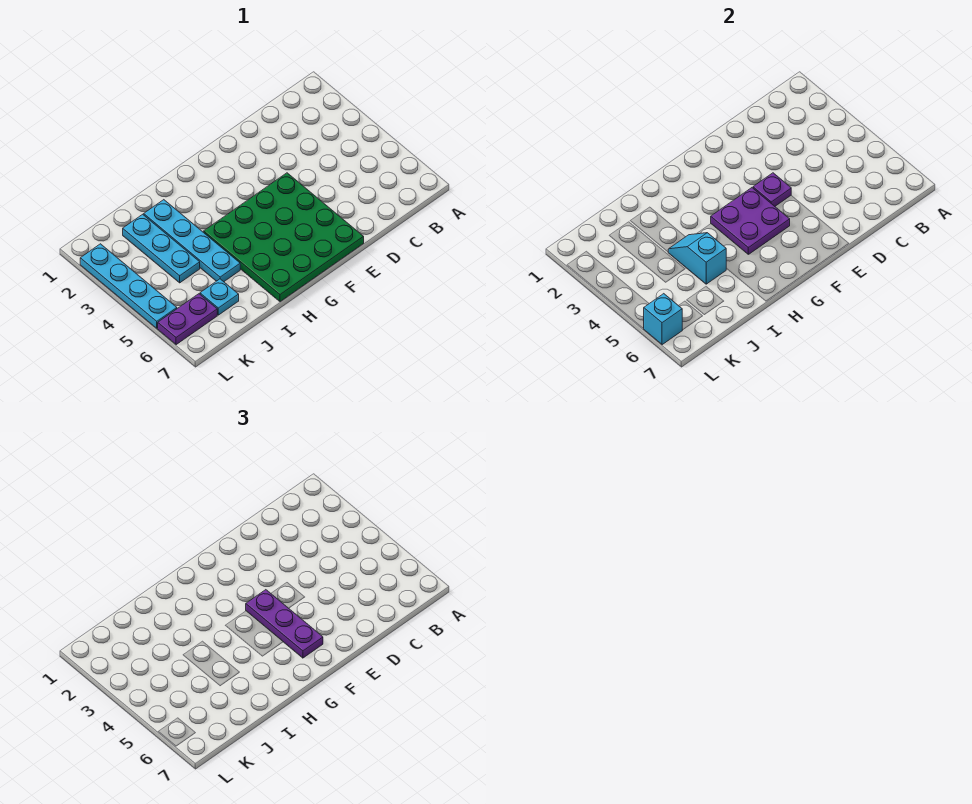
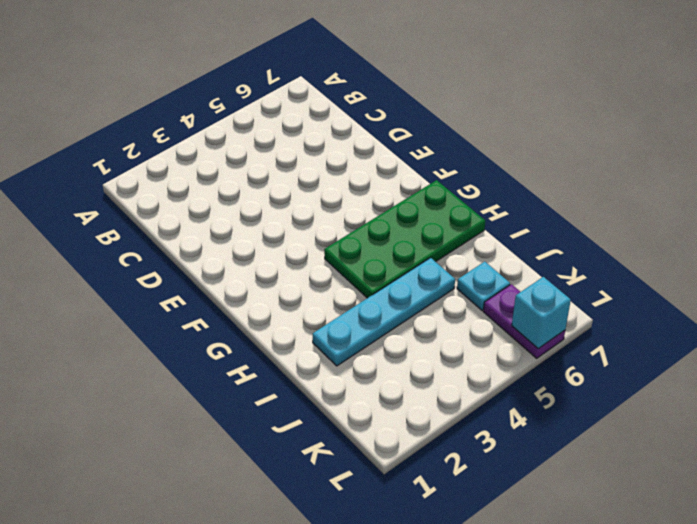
green plate G4:H7 level 1 -> green plate E4:H7 level 1
none -> cyan plate J2:J4 level 1
none -> cyan plate L2:L5 level 1

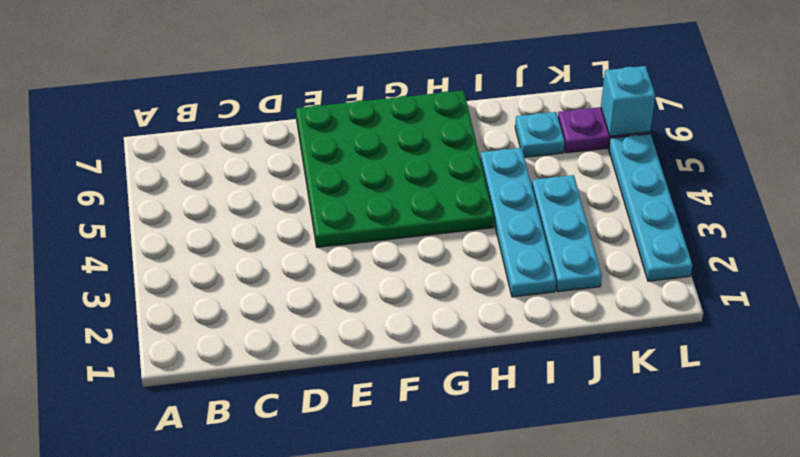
none -> purple plate E4 level 2
none -> purple plate F4:G5 level 2

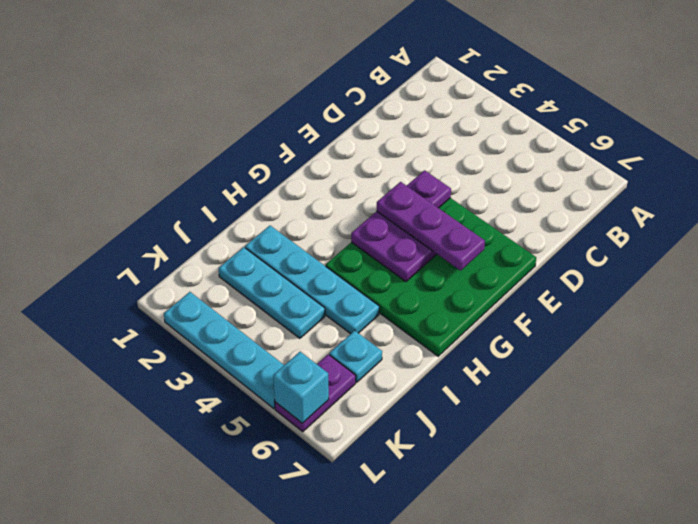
none -> cyan slope I4:I5 level 2 top 5

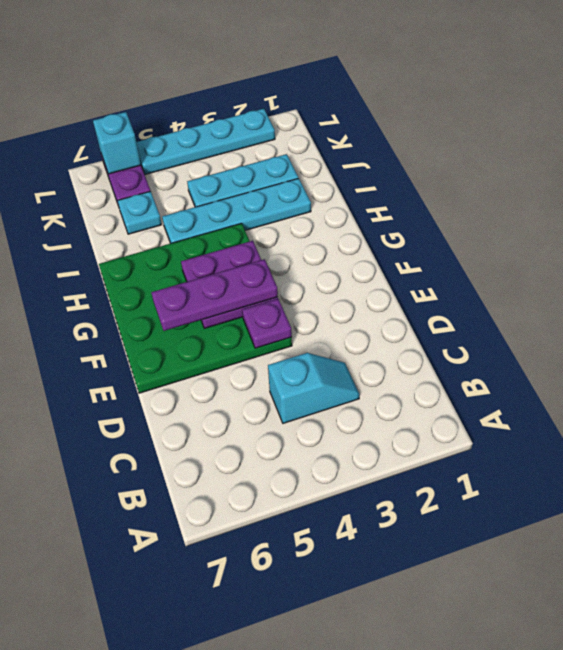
cyan slope C3:C4 level 1 top 4 -> cyan slope I4:I5 level 2 top 5

